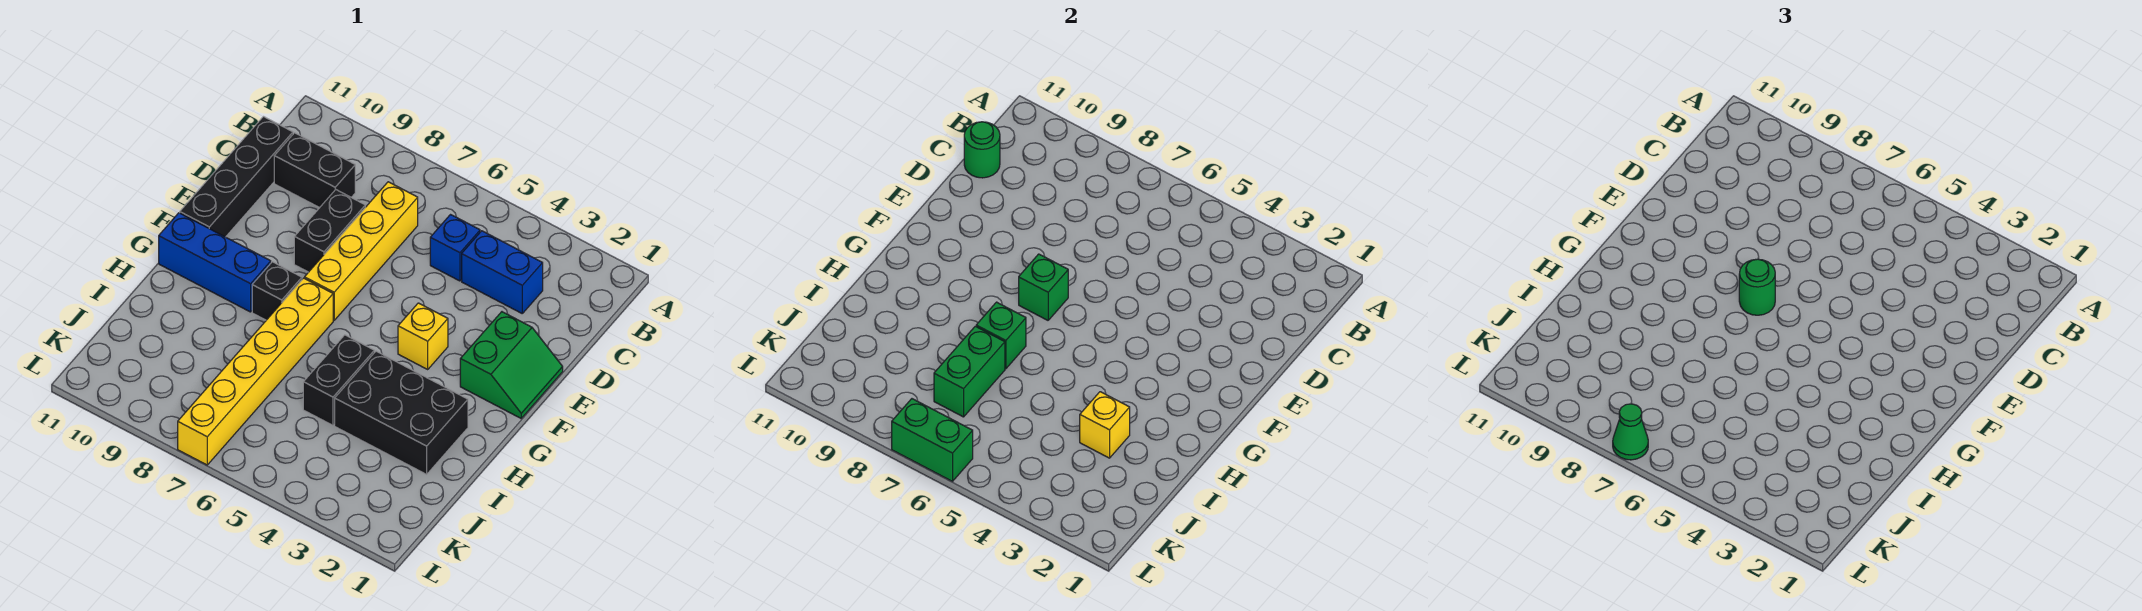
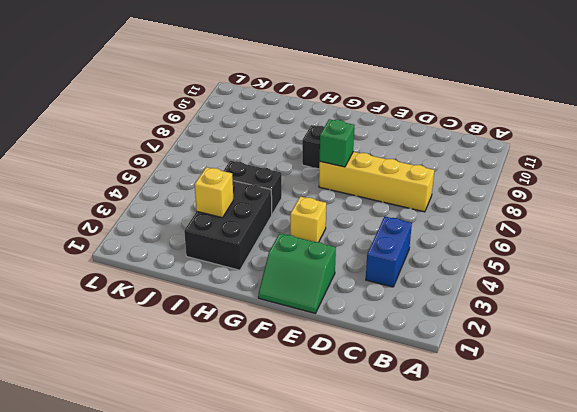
none -> blue brick C5 level 1
none -> black brick C9:C10 level 1
none -> black brick C11:F11 level 1

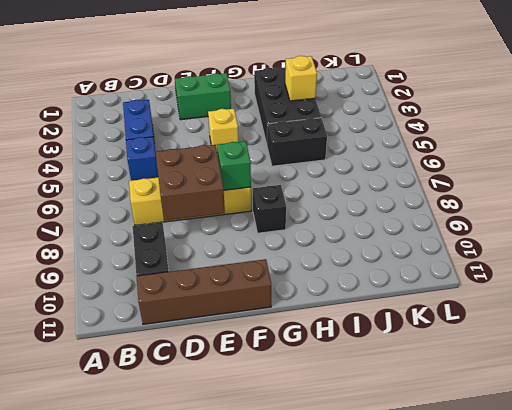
brown brick C11:F11 level 1 -> black brick C11:F11 level 1
brown brick D7:E8 level 2 -> none
none -> black brick D8:E8 level 1
none -> yellow brick G7:L7 level 1
none -> blue brick G9:G11 level 1

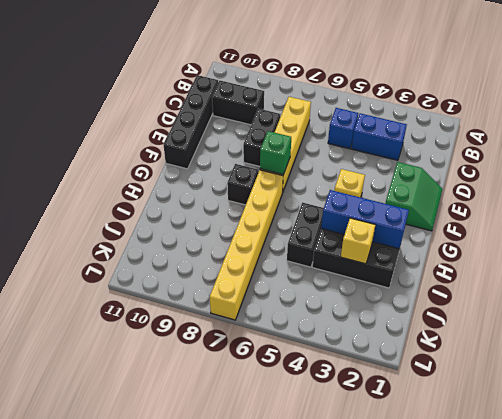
blue brick H2:H4 level 2 -> blue brick G9:G11 level 1
none -> green round brick C11 level 2
none -> green brick H7 level 2
none -> green brick I7:J7 level 2

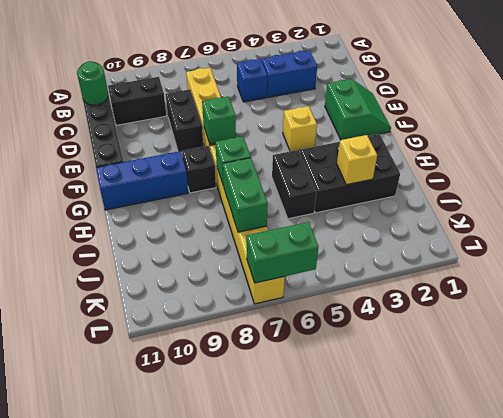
none -> green round brick F7 level 3
none -> green cone L7 level 3

